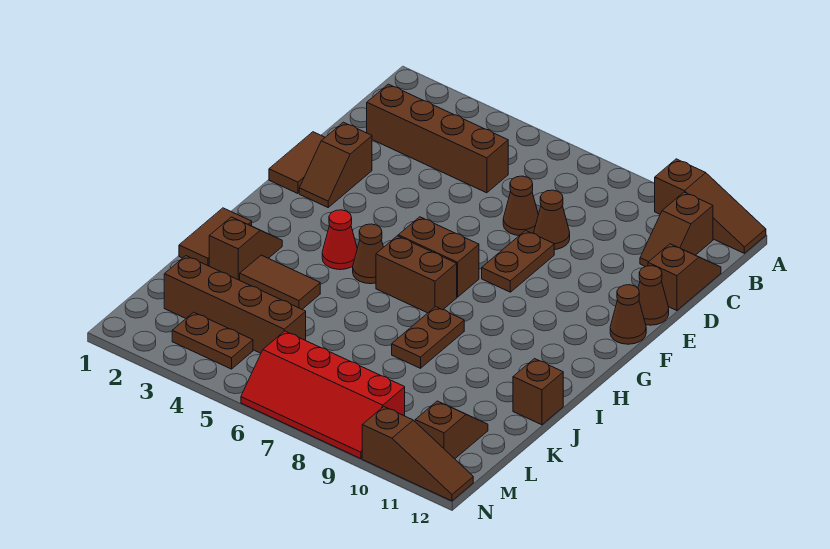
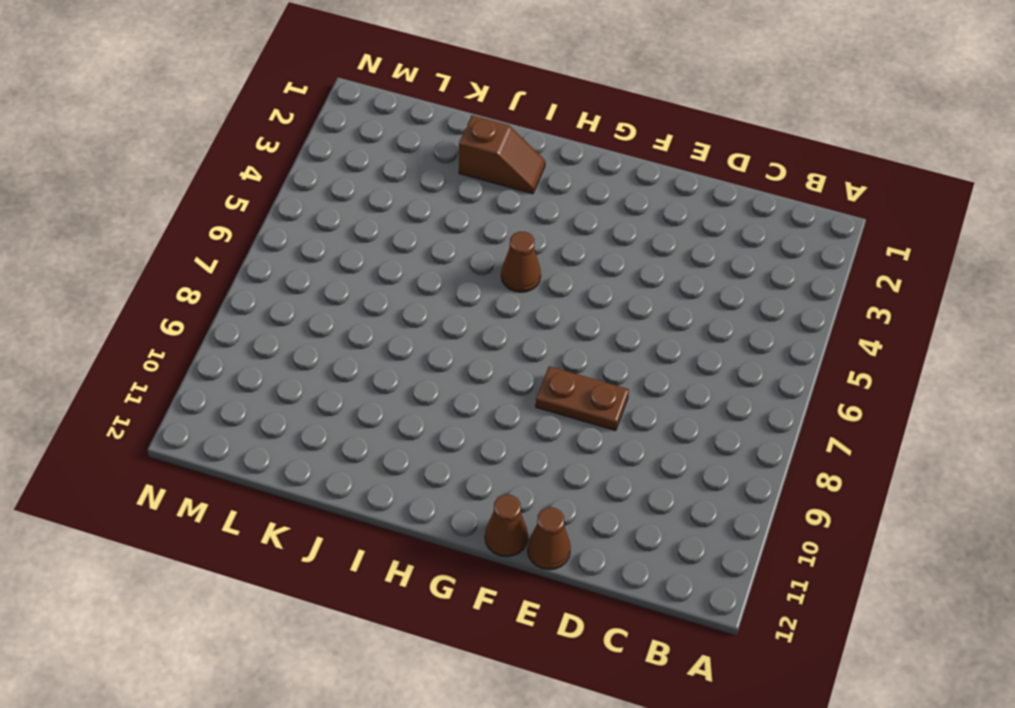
none -> brown slope A10:A12 level 1 top 10
none -> brown slope B11:C11 level 1 top B
none -> brown brick C2:C5 level 1

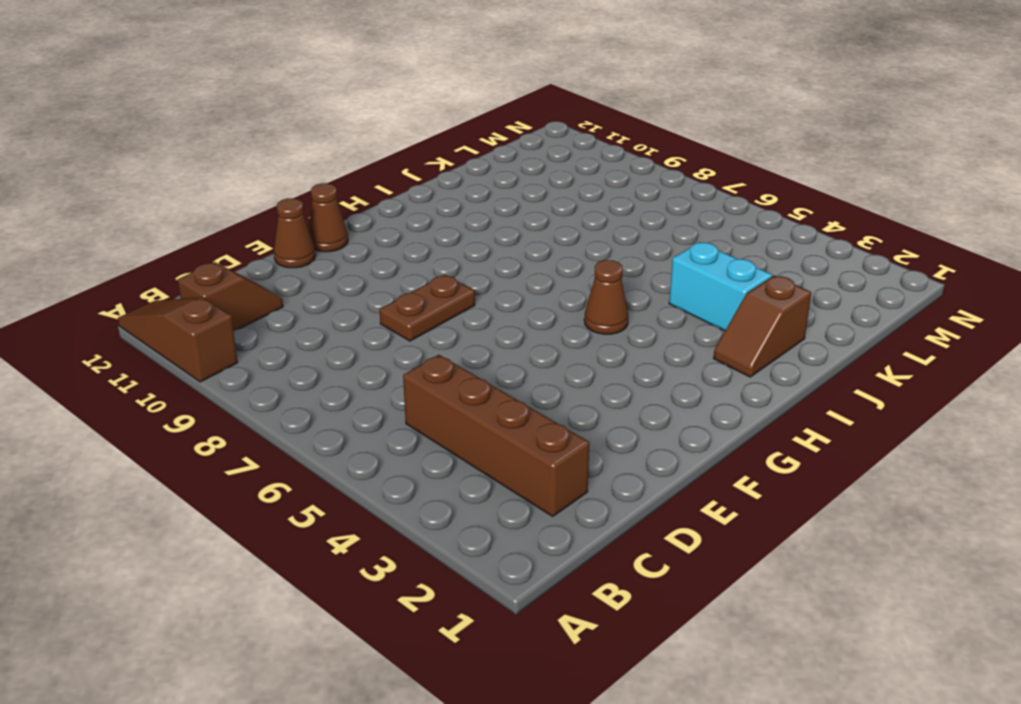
cyan brick J3:J4 level 1 -> brown tile J3:J4 level 1
none -> brown slope C12:D12 level 1 top D
none -> brown cone D7 level 1
none -> brown cone D8 level 1

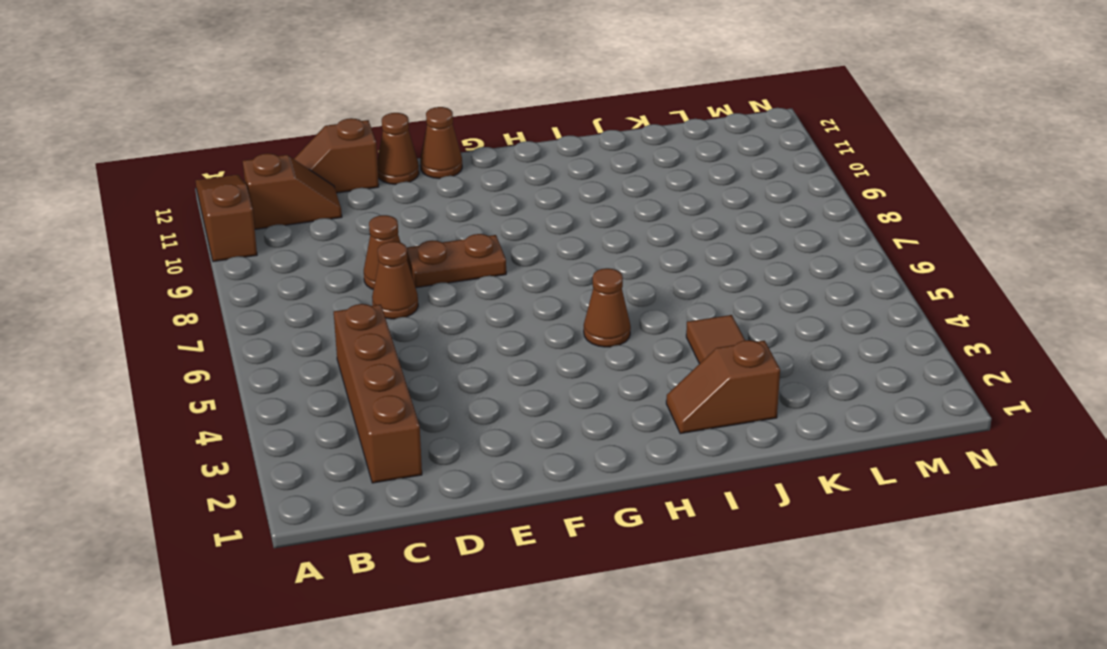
none -> brown tile E1:F1 level 1
none -> brown slope E2:F2 level 1 top E
none -> brown brick G6:G7 level 1

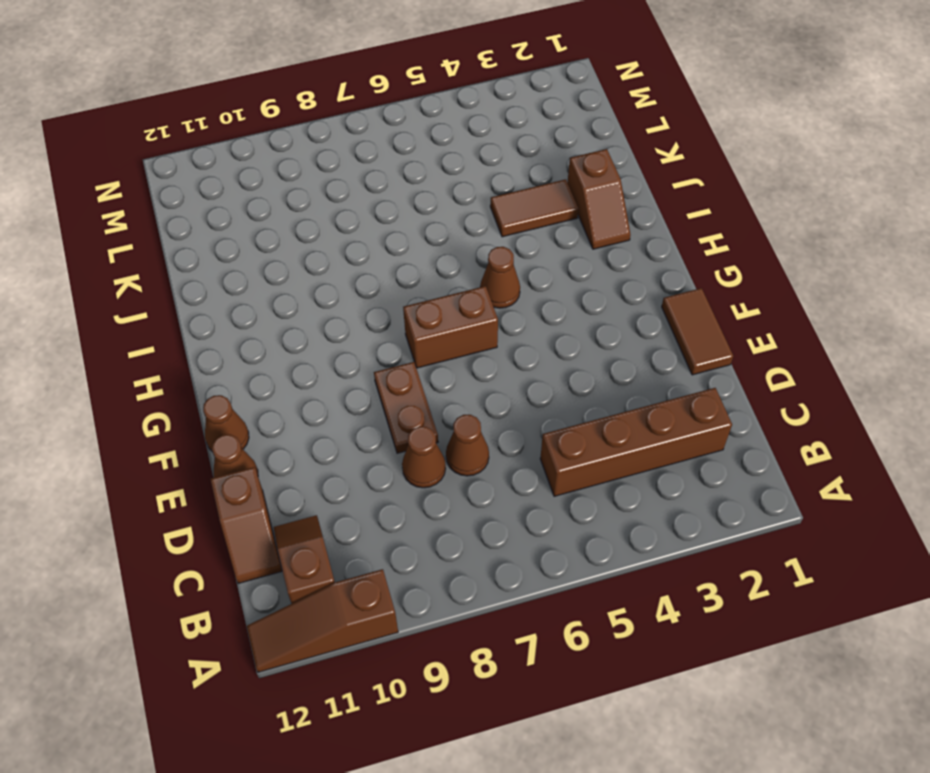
none -> brown slope E2:F2 level 1 top E
none -> red cone H4 level 1
none -> brown brick H6:H7 level 1

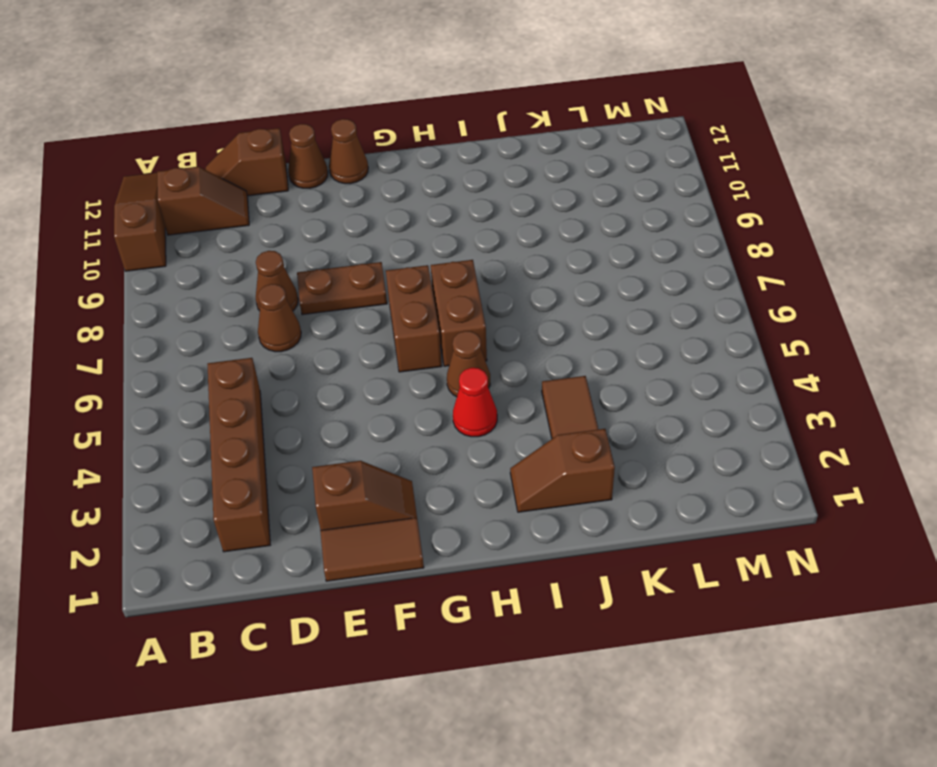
none -> brown tile I1:J1 level 1
none -> brown plate I8:J8 level 1
none -> brown brick J12 level 1

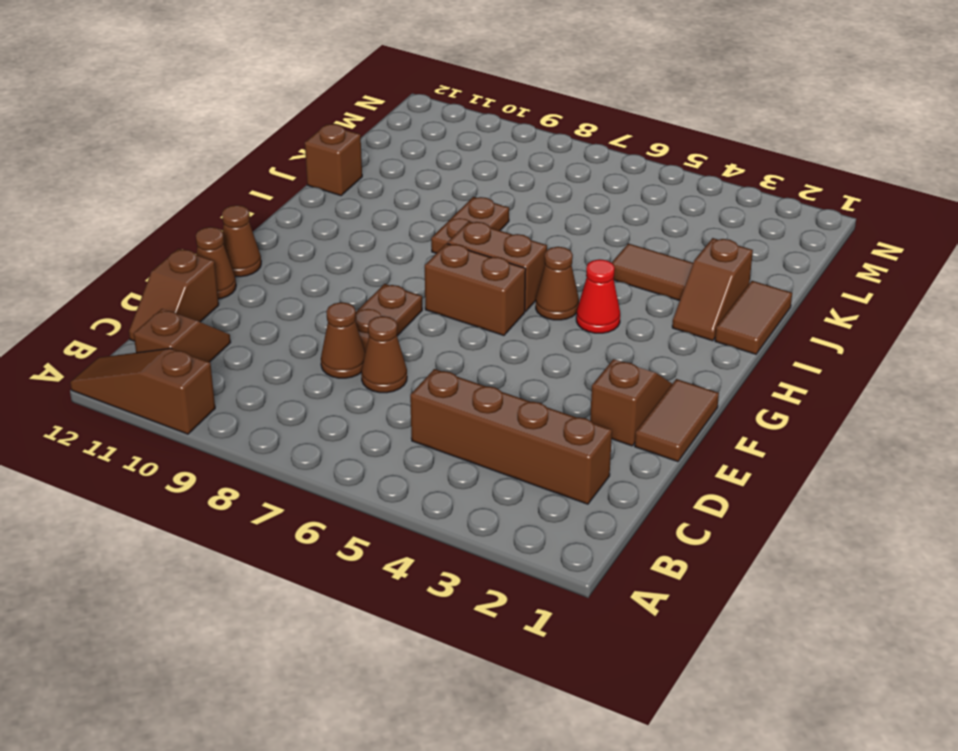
none -> brown brick L2:L5 level 1
none -> brown slope L11:M11 level 1 top M
none -> brown plate M3:M4 level 1

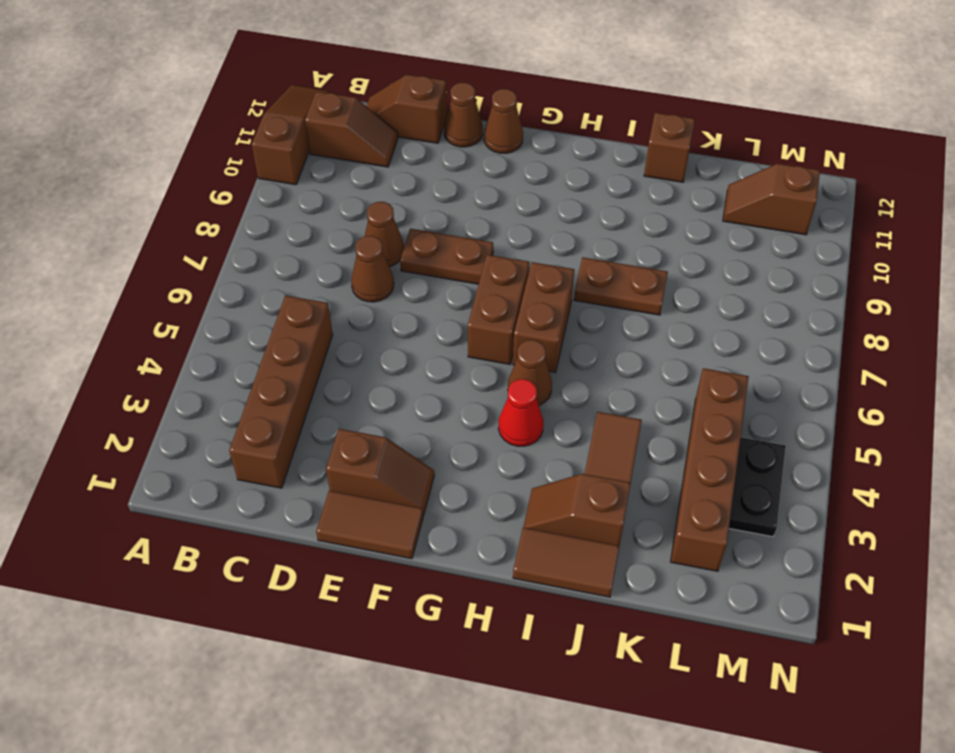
black plate M3:M4 level 1 -> brown plate M3:M4 level 1
none -> red slope M6:N9 level 1 top M
none -> brown slope N10:N12 level 1 top 10

